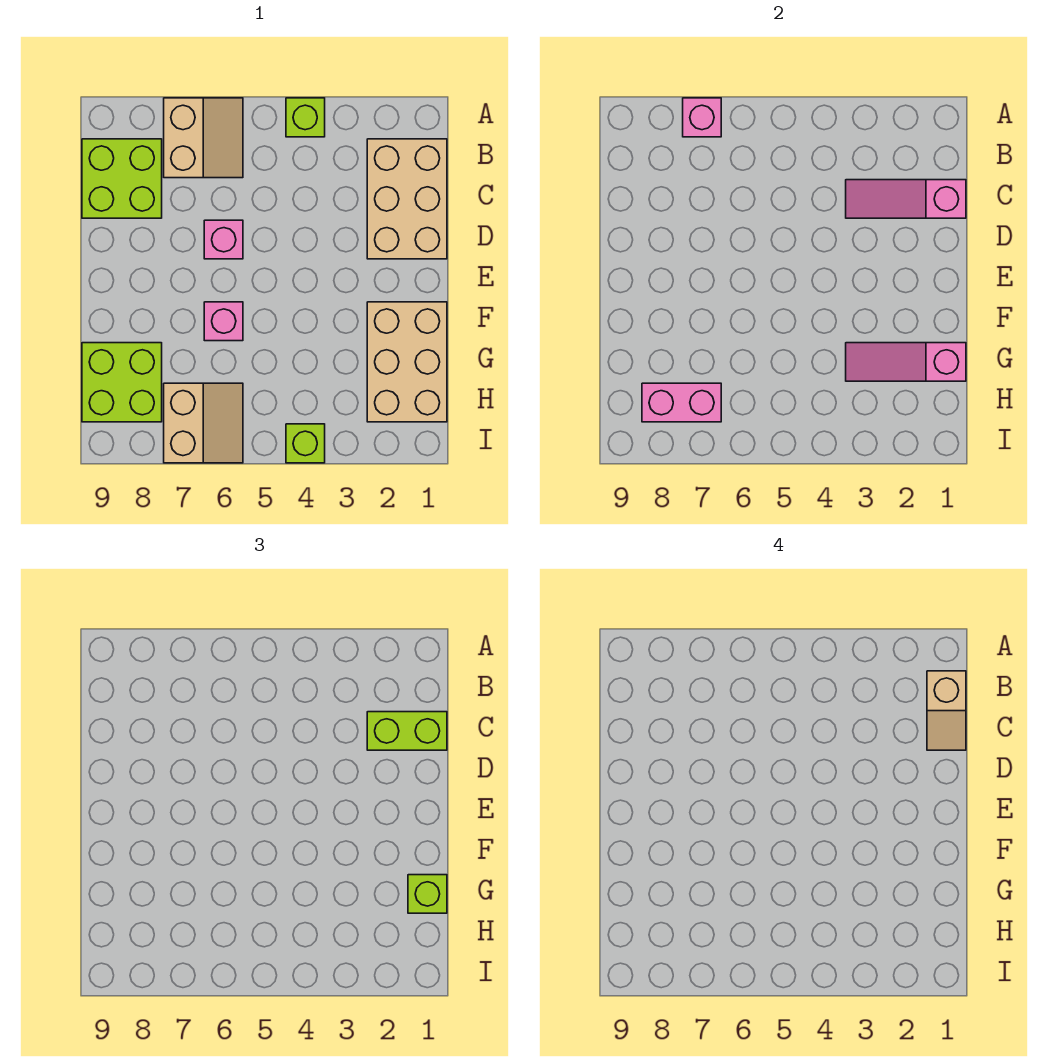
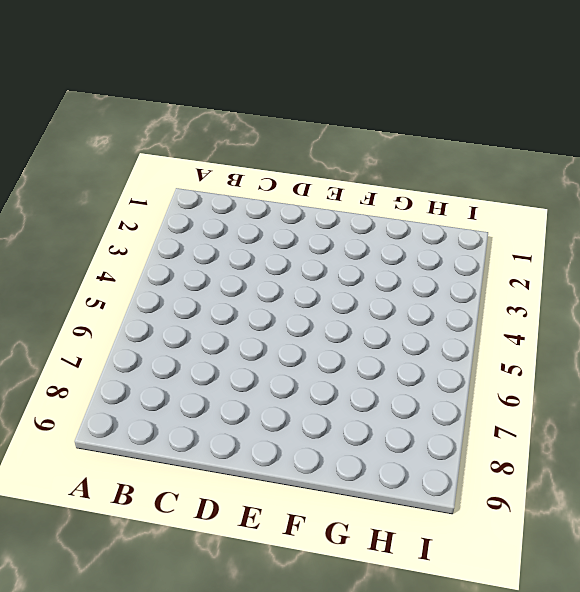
none -> lime brick A4 level 1
none -> tan slope A6:B7 level 1 top 7
none -> tan brick B1:D2 level 1

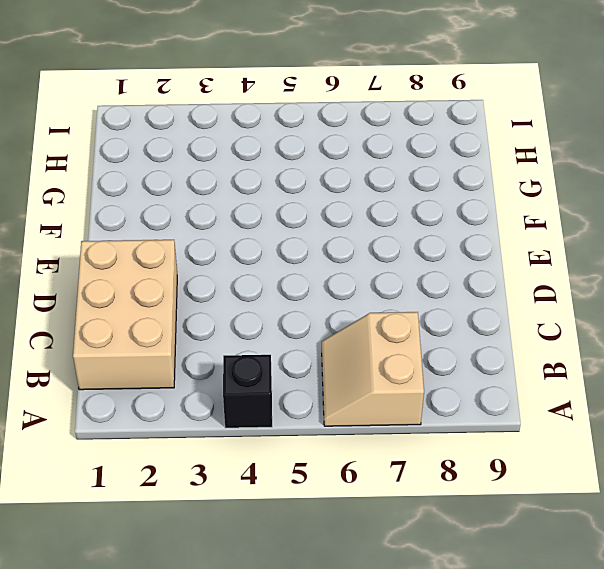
black brick A4 level 1 -> lime brick A4 level 1
none -> lime brick B8:C9 level 1
none -> pink brick D6 level 1
none -> tan brick F1:H2 level 1

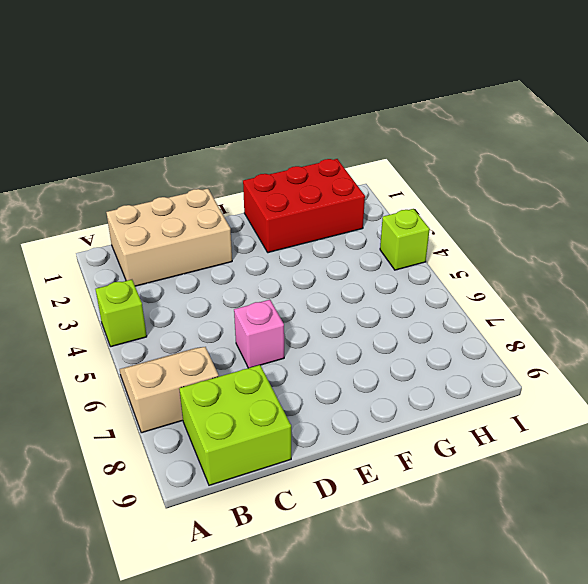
red brick F1:H2 level 1 -> tan brick F1:H2 level 1
none -> pink brick F6 level 1
none -> lime brick G8:H9 level 1
none -> tan slope H6:I7 level 1 top 7

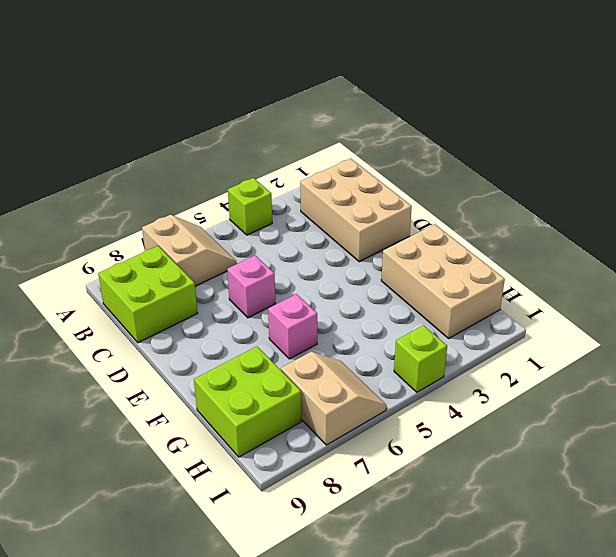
none -> pink brick A7 level 2
none -> pink slope C1:C3 level 2 top 1
none -> pink slope G1:G3 level 2 top 1

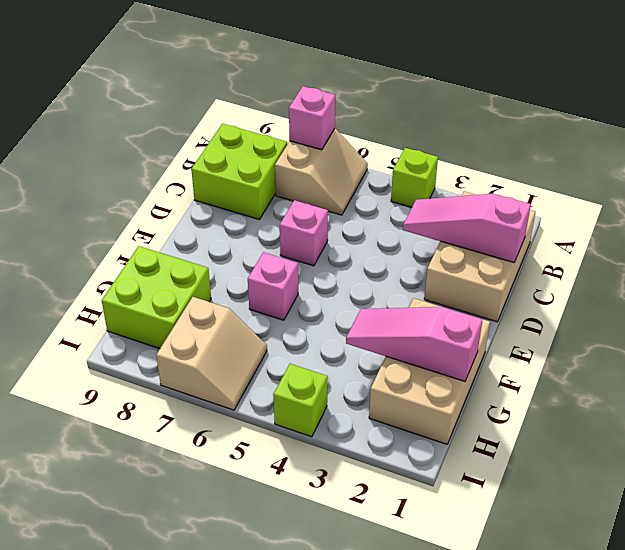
none -> pink brick H7:H8 level 2
none -> lime brick C1:C2 level 3
none -> lime brick G1 level 3

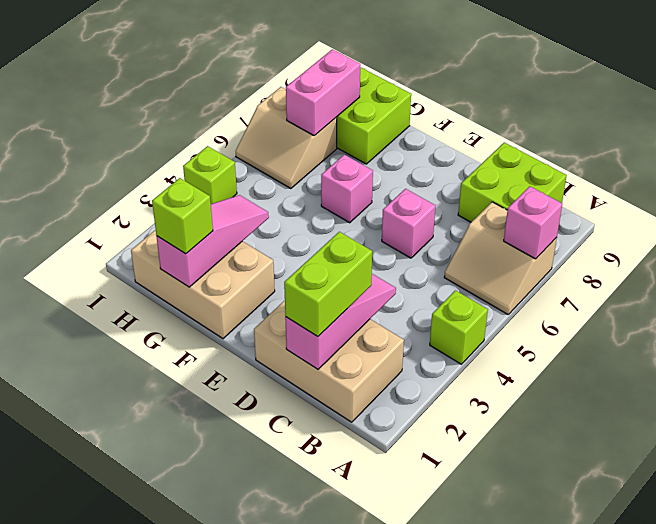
none -> tan slope B1:C1 level 4 top B

